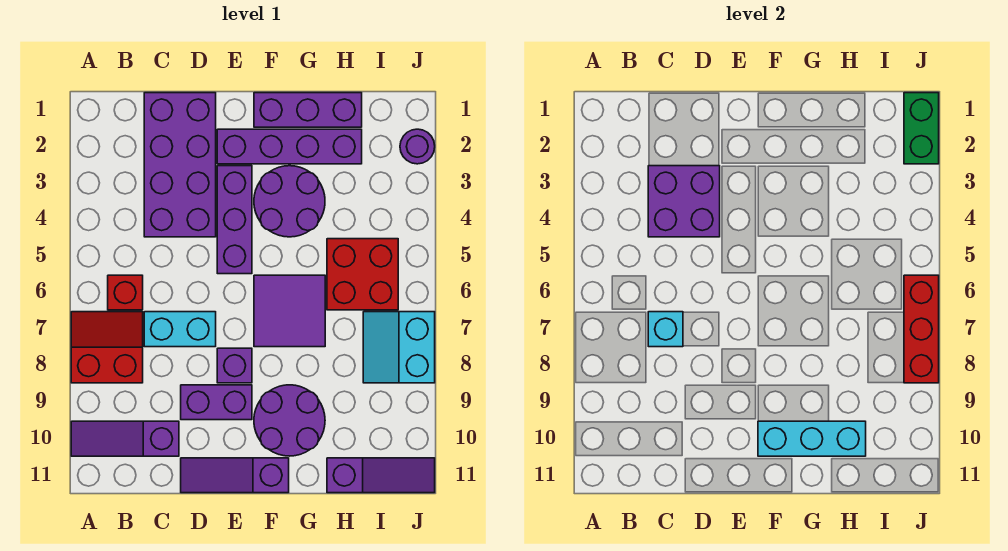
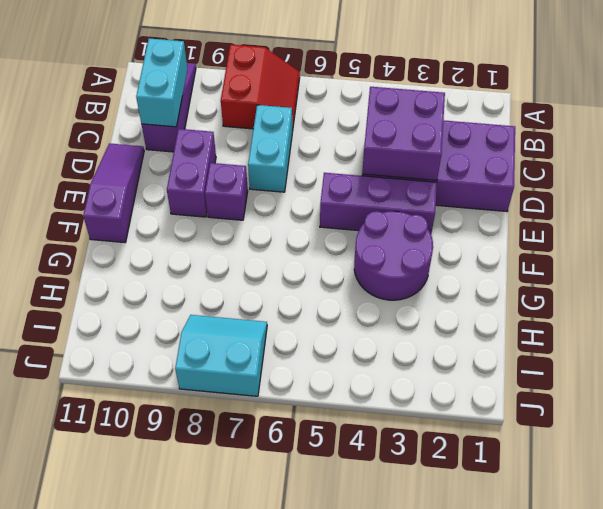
cyan brick B10:C10 level 2 -> none
none -> red brick B6 level 1
none -> purple brick E2:H2 level 1
none -> purple brick F1:H1 level 1

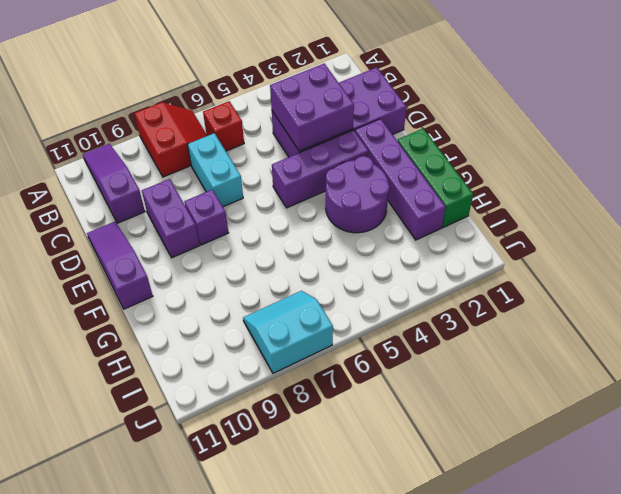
green brick F1:H1 level 1 -> purple brick F1:H1 level 1
none -> purple tile F6:G7 level 1
none -> purple round brick F9:G10 level 1
none -> red brick H5:I6 level 1

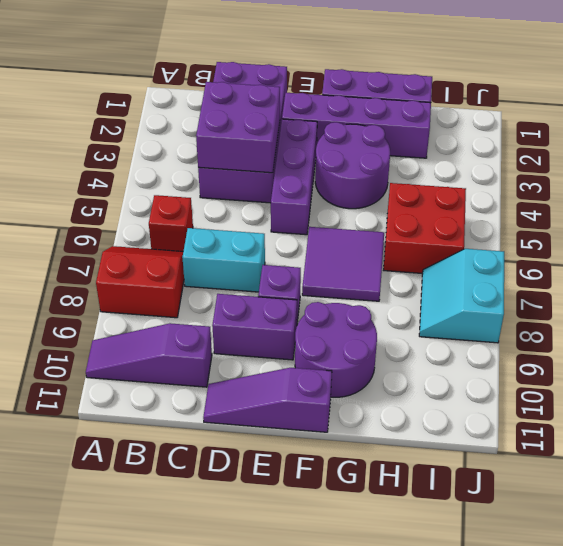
none -> purple slope H11:J11 level 1 top H
none -> purple round brick J2 level 1
none -> cyan brick C7 level 2

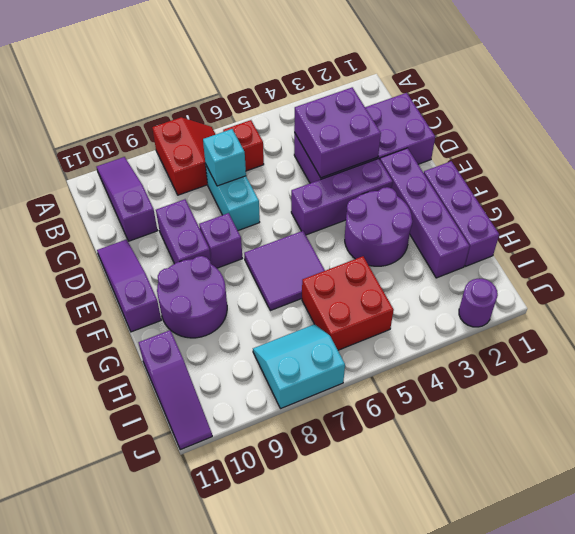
none -> cyan brick F10:H10 level 2
none -> green brick J1:J2 level 2
none -> red brick J6:J8 level 2

